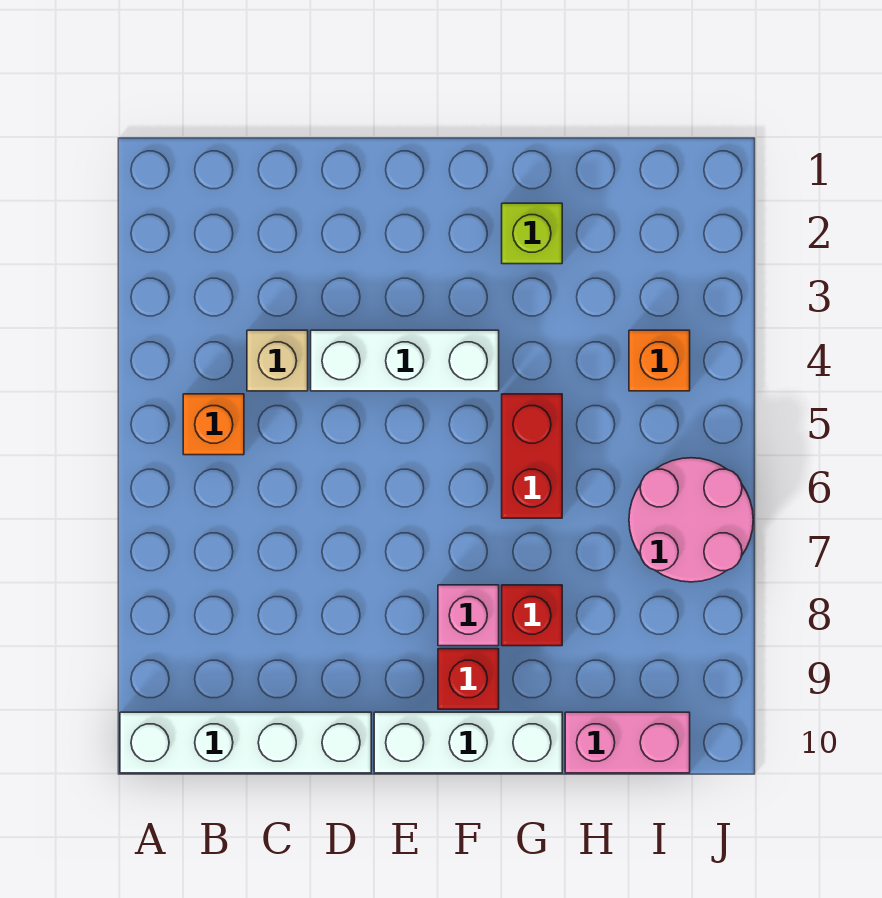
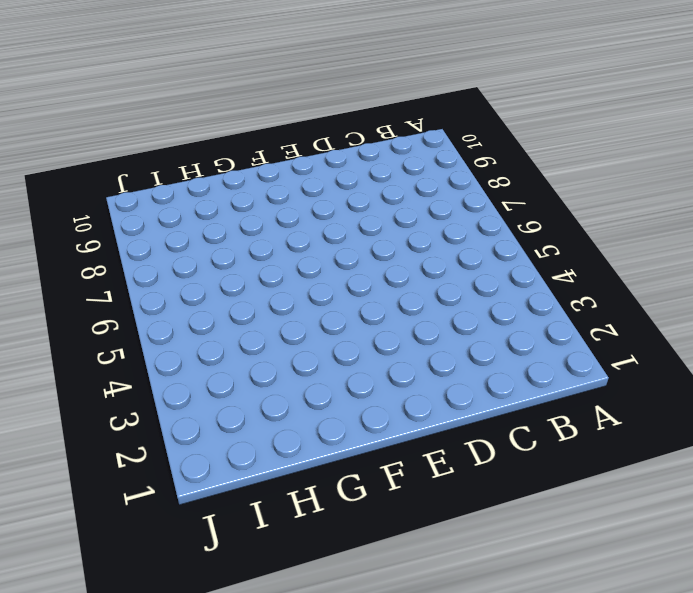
none -> white brick A10:D10 level 1
none -> orange brick B5 level 1
none -> tan brick C4 level 1

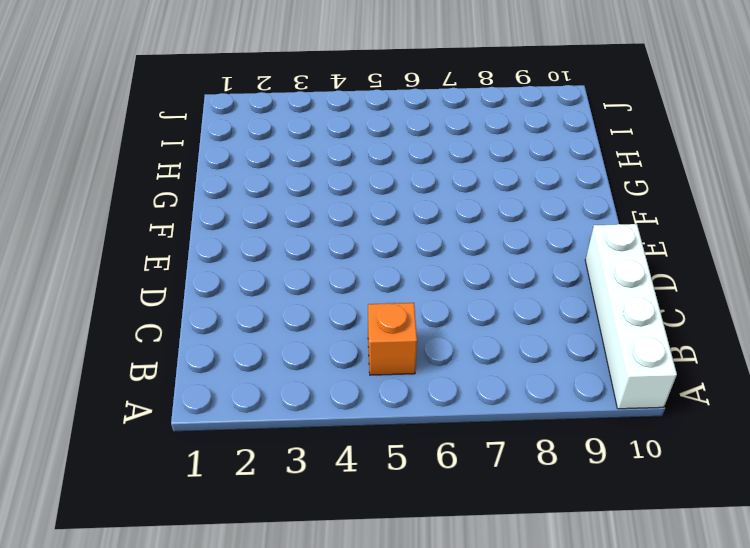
none -> tan brick C4 level 1
none -> white brick D4:F4 level 1
none -> white brick E10:G10 level 1

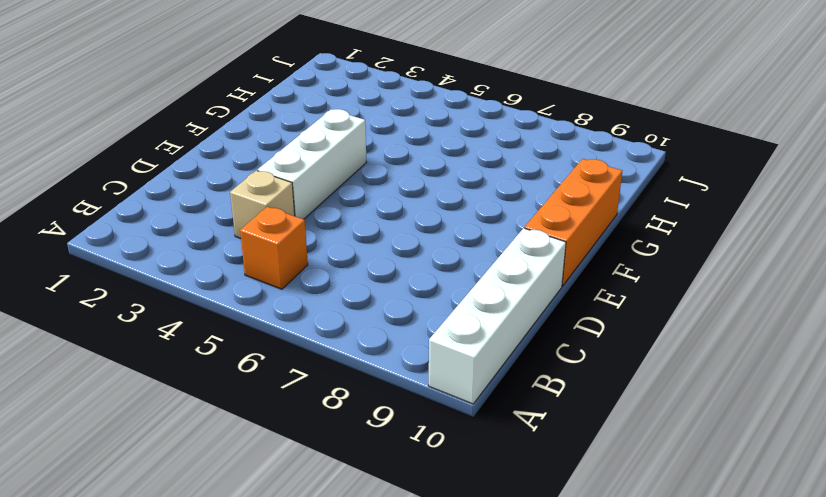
orange brick E10:G10 level 1 -> white brick E10:G10 level 1
none -> pink brick F8 level 1
none -> red brick F9 level 1
none -> lime brick G2 level 1

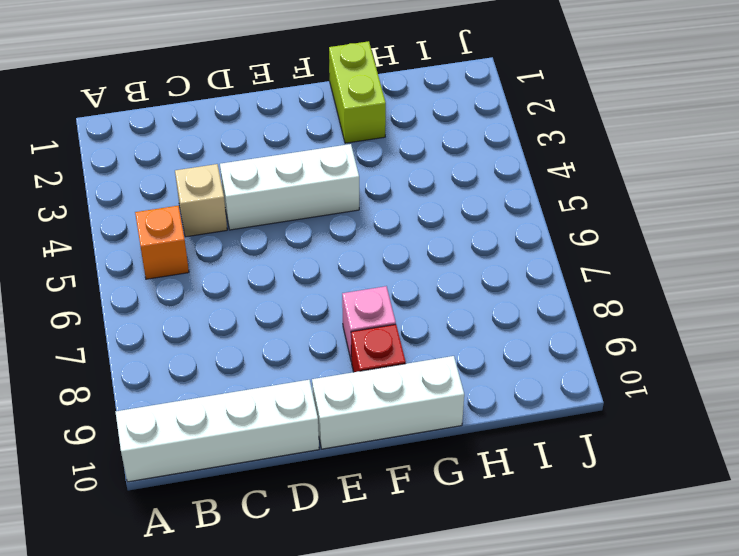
lime brick G1:G2 level 1 -> lime brick G2 level 1
none -> red brick G5:G6 level 1
none -> red brick G8 level 1
none -> pink brick H10:I10 level 1

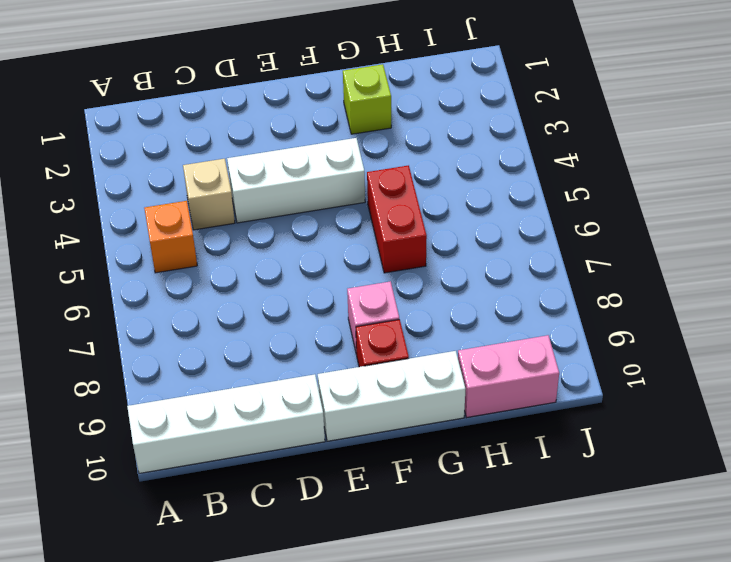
none -> red brick G8 level 1
none -> orange brick I4 level 1
none -> pink round brick I6:J7 level 1

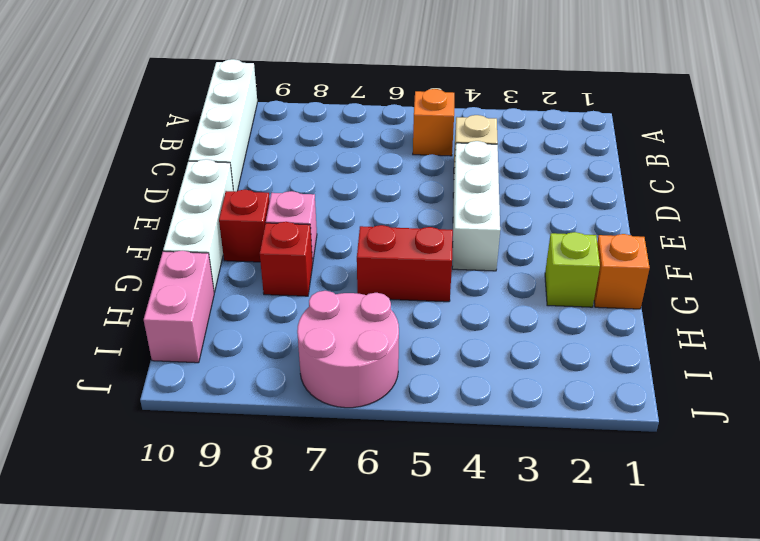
orange brick G1 level 1 -> orange brick I4 level 1

